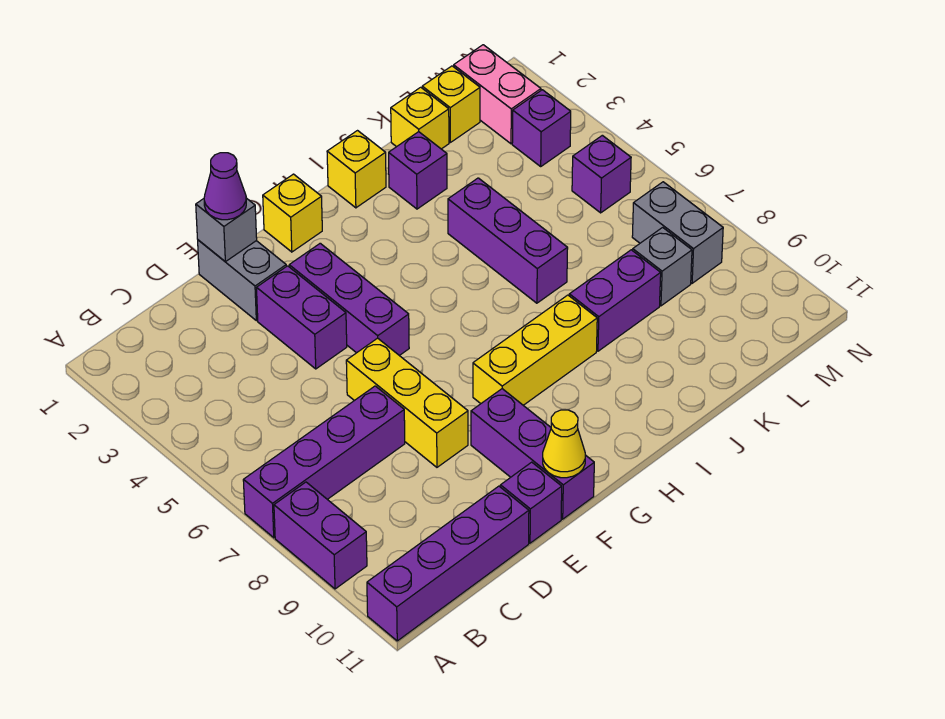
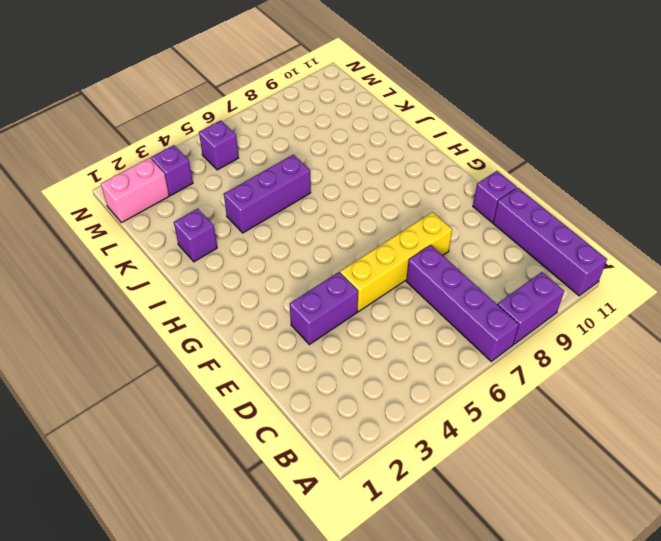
yellow brick E5:E8 level 1 -> yellow brick E6:E8 level 1
none -> grey brick E1:E2 level 1
none -> purple brick F3:F5 level 1
none -> purple brick F9:F11 level 1

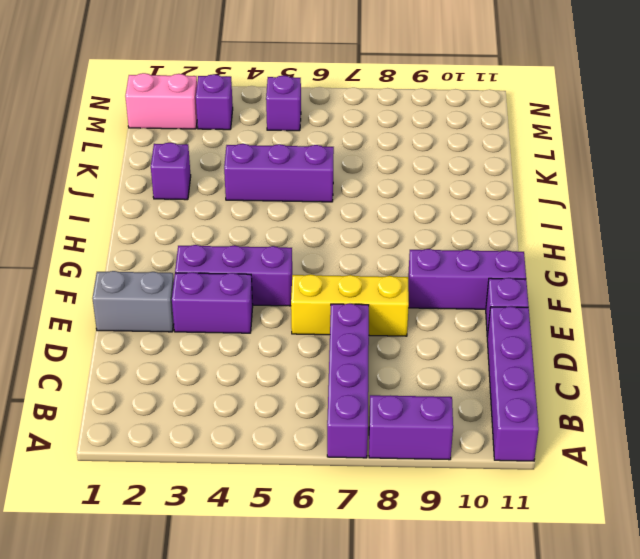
none -> yellow brick G1 level 1
none -> yellow brick G8:I8 level 1
none -> yellow brick I1 level 1

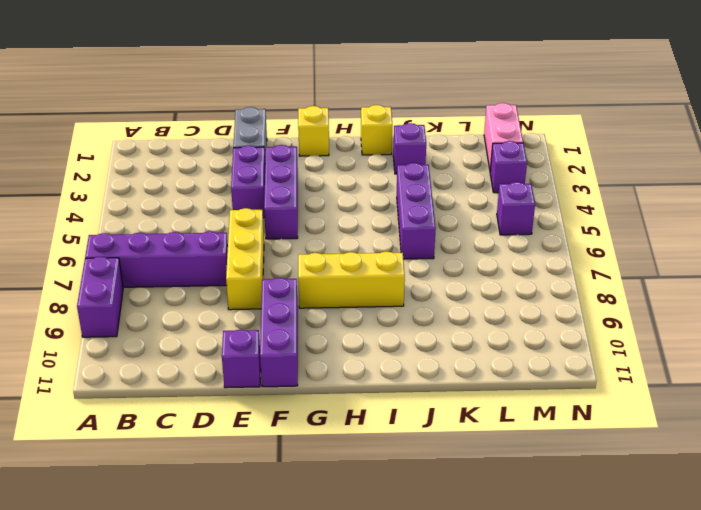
none -> purple brick A11:D11 level 1
none -> purple brick J8:K8 level 1
none -> yellow brick K1 level 1

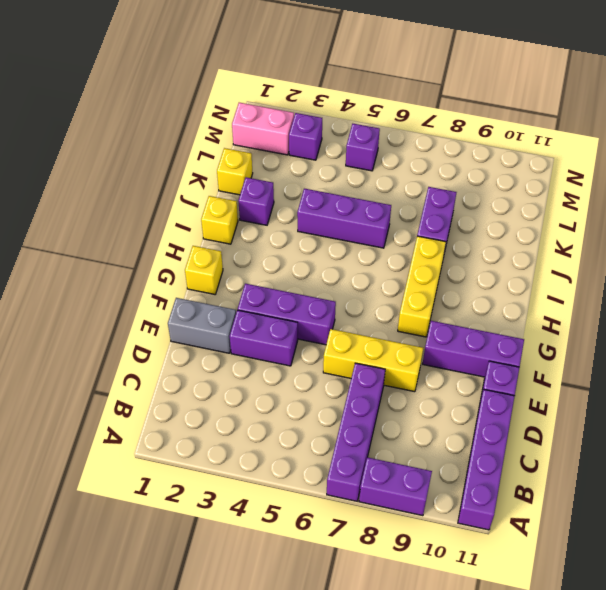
none -> yellow brick L1 level 1
none -> grey brick L8 level 1
none -> grey brick M7:M8 level 1

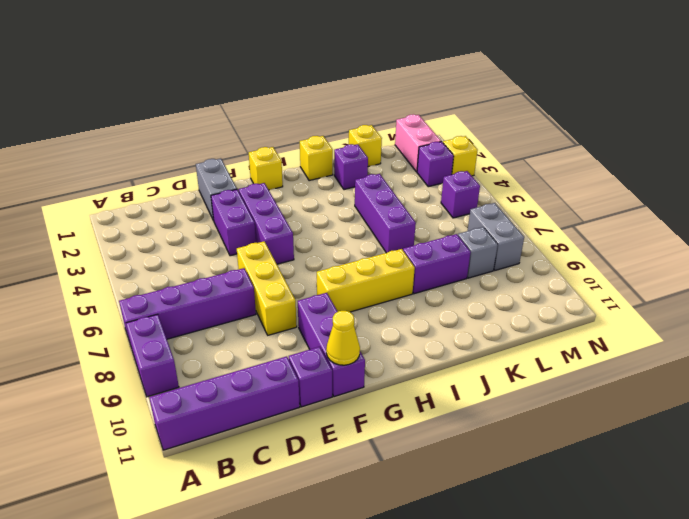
yellow brick N3 level 1 -> yellow brick L1 level 1
none -> grey brick E1 level 2
none -> purple cone E1 level 3

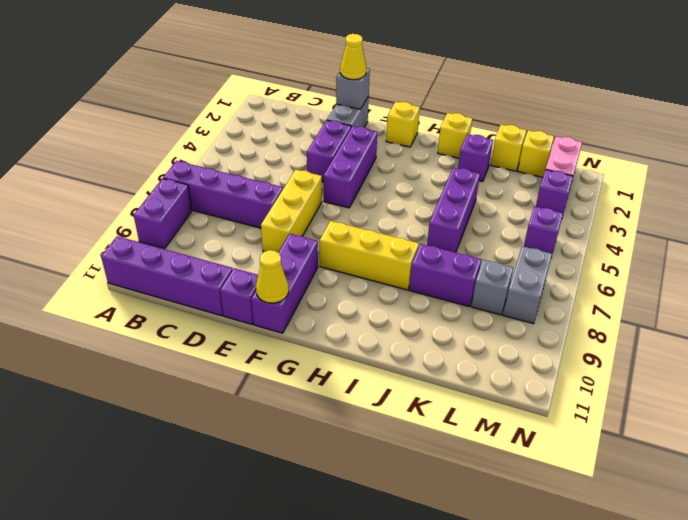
yellow cone E1 level 3 -> purple cone E1 level 3

